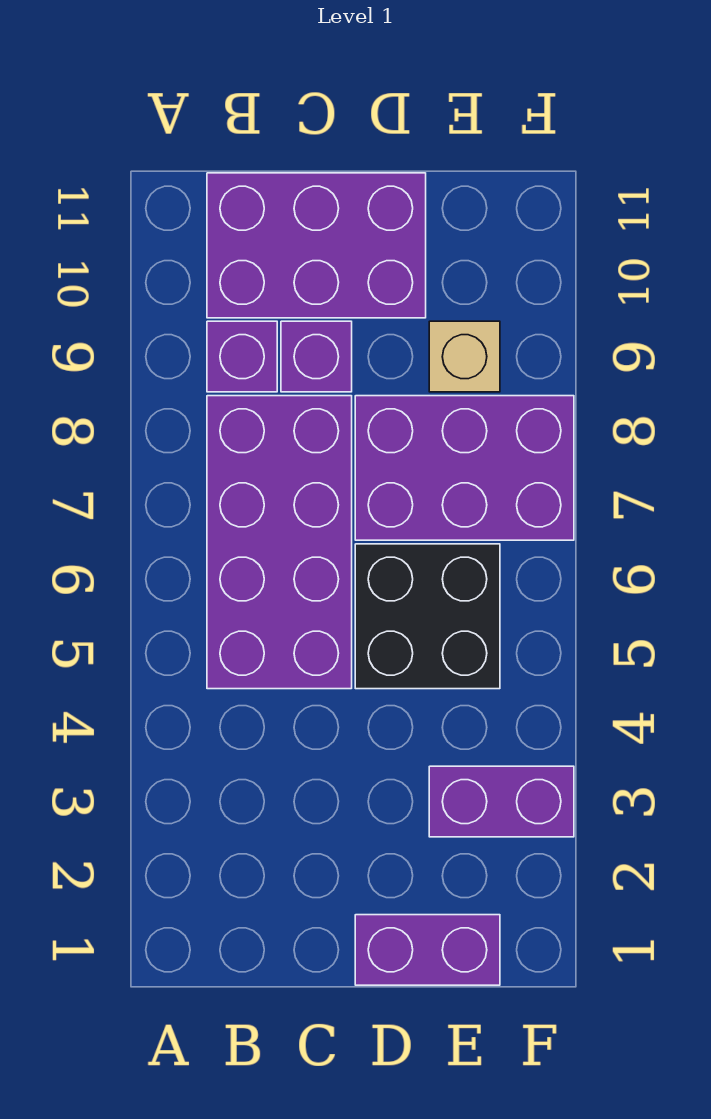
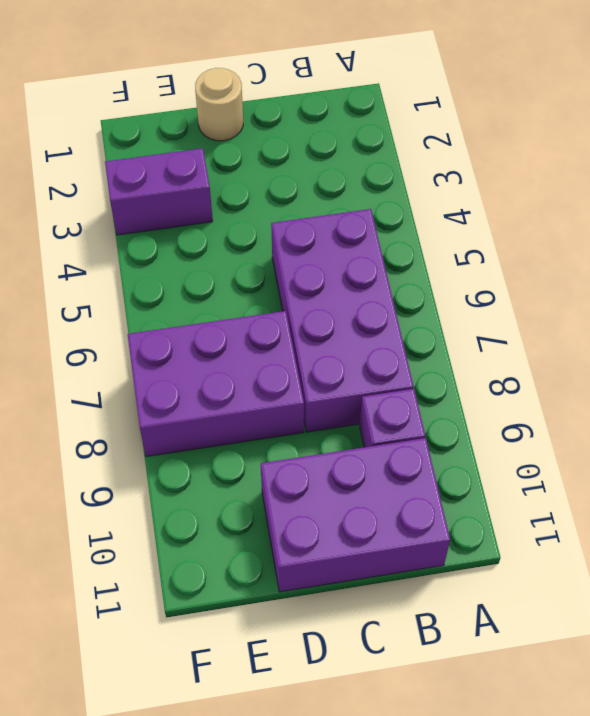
tan round brick D1 level 1 -> purple brick D1:E1 level 1
none -> purple brick C9 level 1
none -> black brick D5:E6 level 1

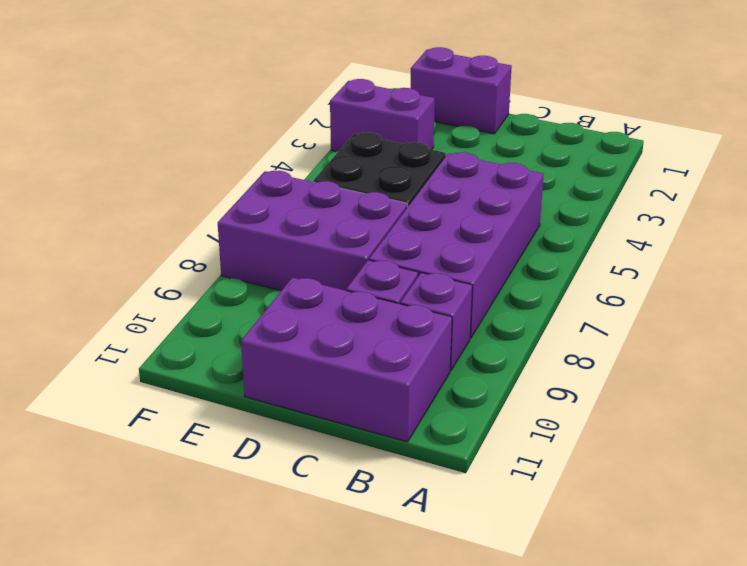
none -> tan brick E9 level 1

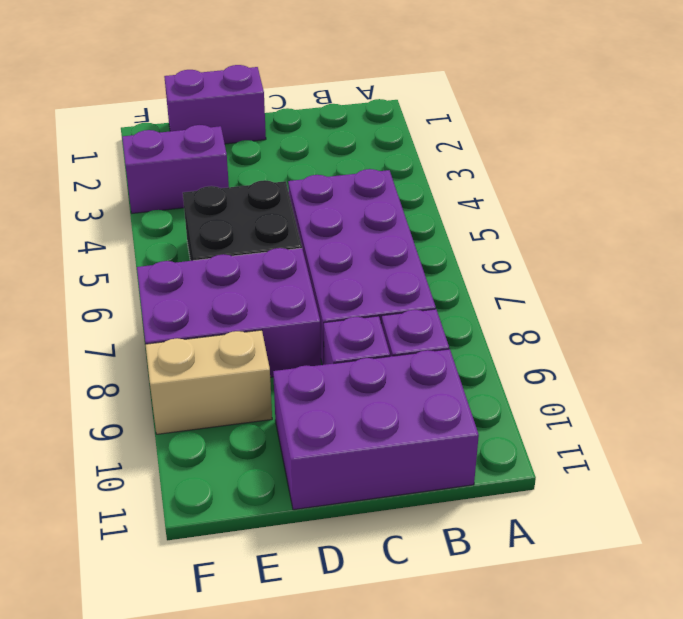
tan brick E9:F9 level 1 -> tan brick E9 level 1

